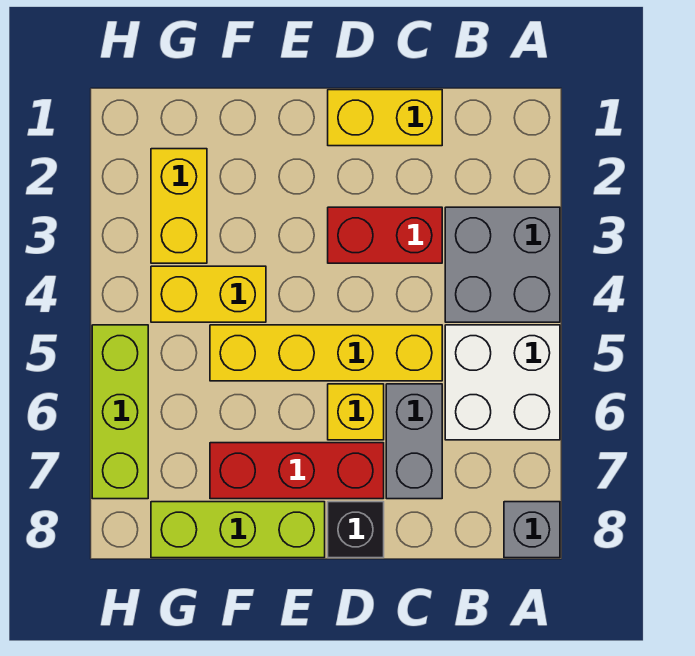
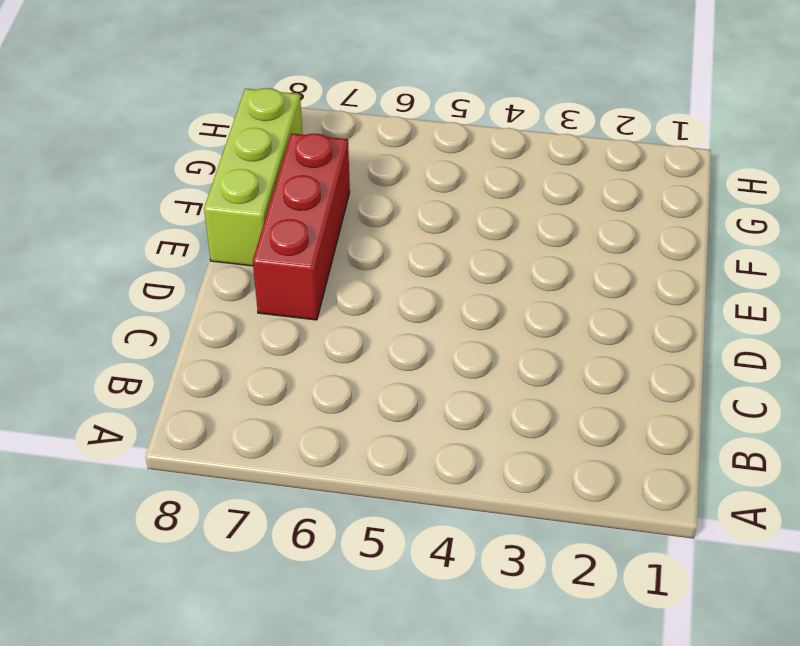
none -> grey brick A3:B4 level 1
none -> white brick A5:B6 level 1
none -> grey brick A8 level 1

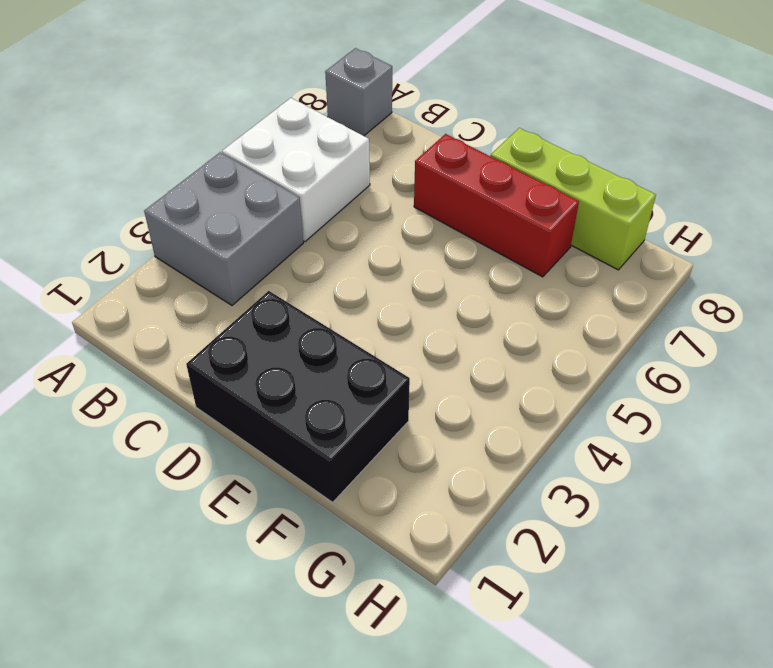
black brick D1:F2 level 1 -> yellow brick C1:D1 level 1
none -> red brick C3:D3 level 1
none -> yellow brick C5:F5 level 1
none -> grey brick C6:C7 level 1

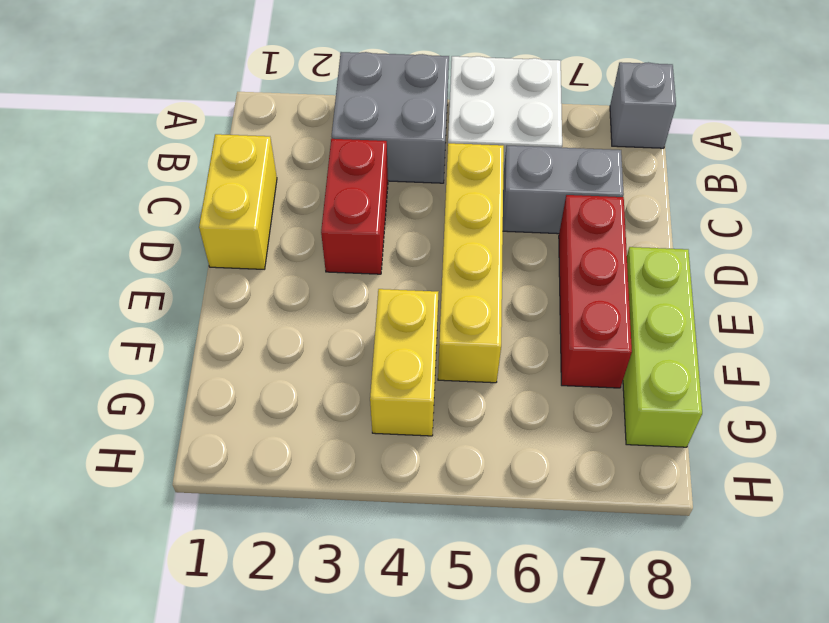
none -> yellow brick D6 level 1
none -> black brick D8 level 1
none -> yellow brick G2:G3 level 1

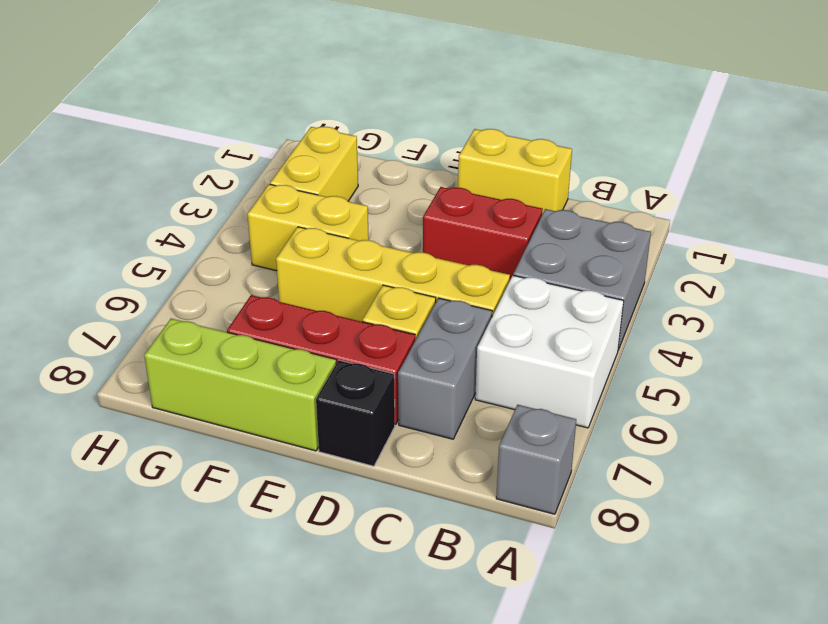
none -> lime brick H5:H7 level 1

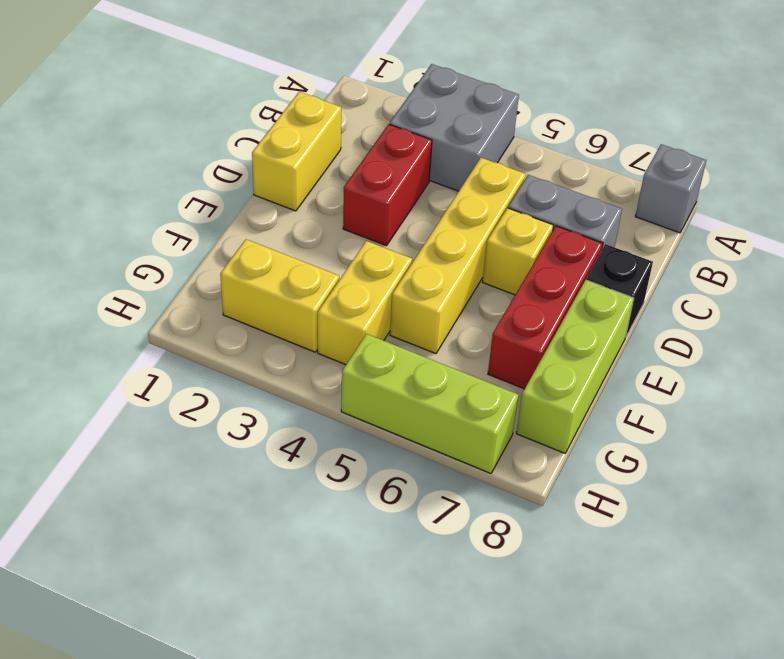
none -> white brick A5:B6 level 1

